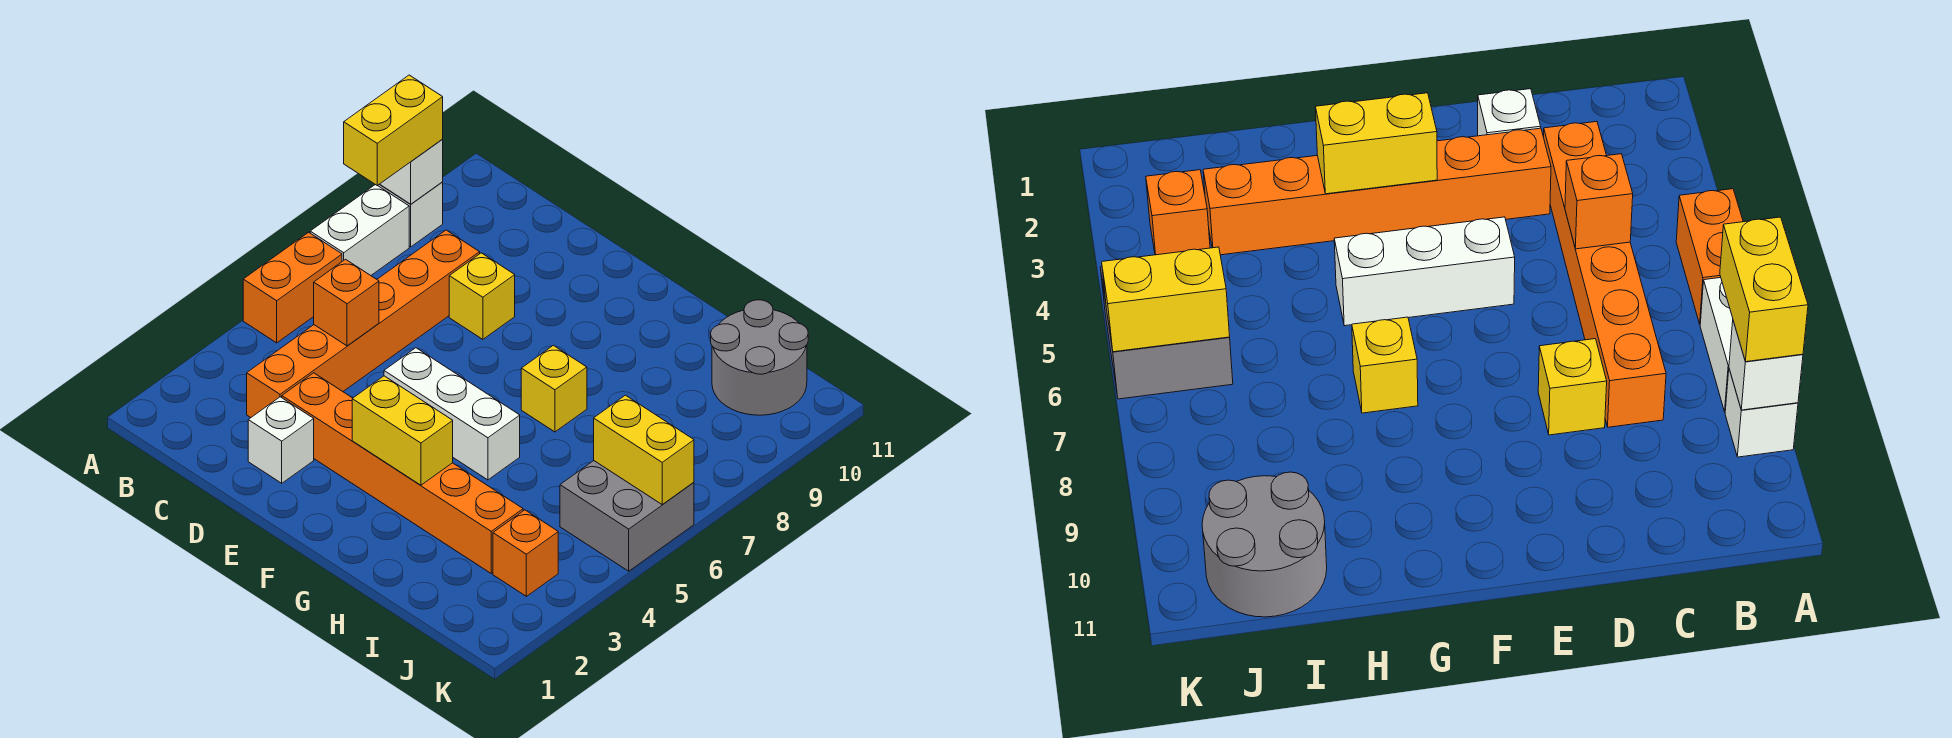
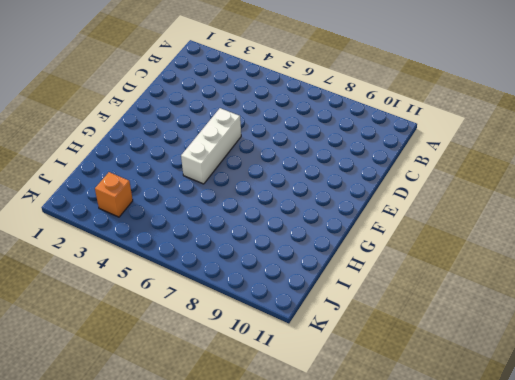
none -> orange brick A5:A6 level 1
none -> white brick A7:A8 level 1
none -> white brick A9 level 1

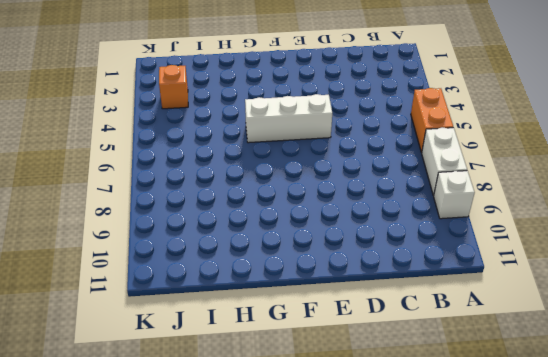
none -> orange brick C3:C8 level 1
none -> white brick D2 level 1
none -> orange brick D3:I3 level 1

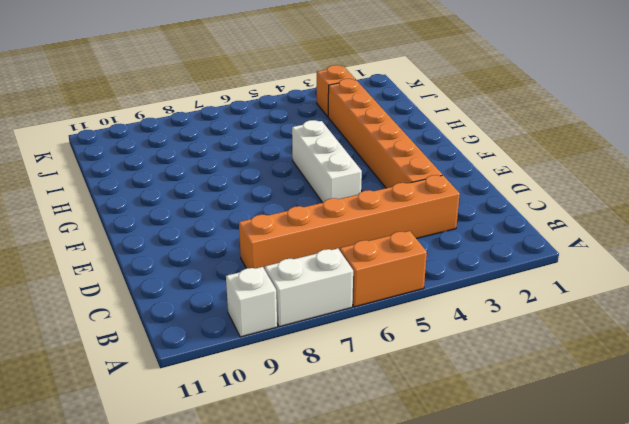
none -> white brick D2 level 1
none -> yellow brick D8 level 1
none -> yellow brick G7 level 1

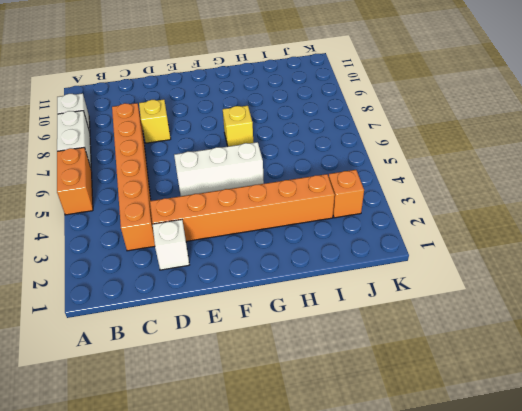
none -> grey round brick I10:J11 level 1
none -> grey brick J5:K6 level 1
none -> white brick A9 level 2

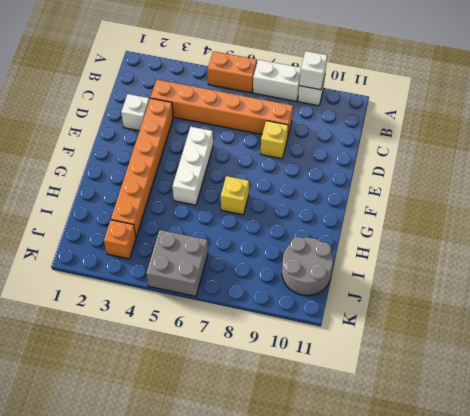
none -> orange brick C5 level 2
none -> yellow brick F3:G3 level 2
none -> yellow brick J6:K6 level 2

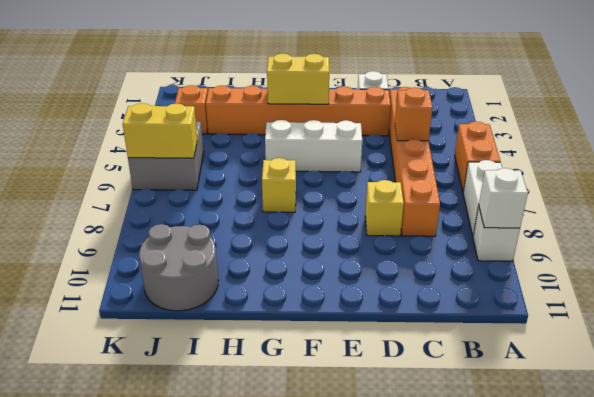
none -> yellow brick A8:A9 level 3

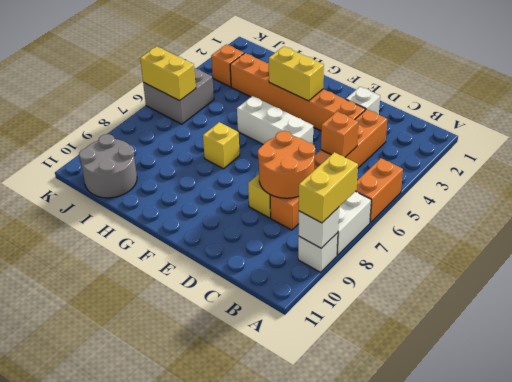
orange round brick C7:D8 level 2 -> none

